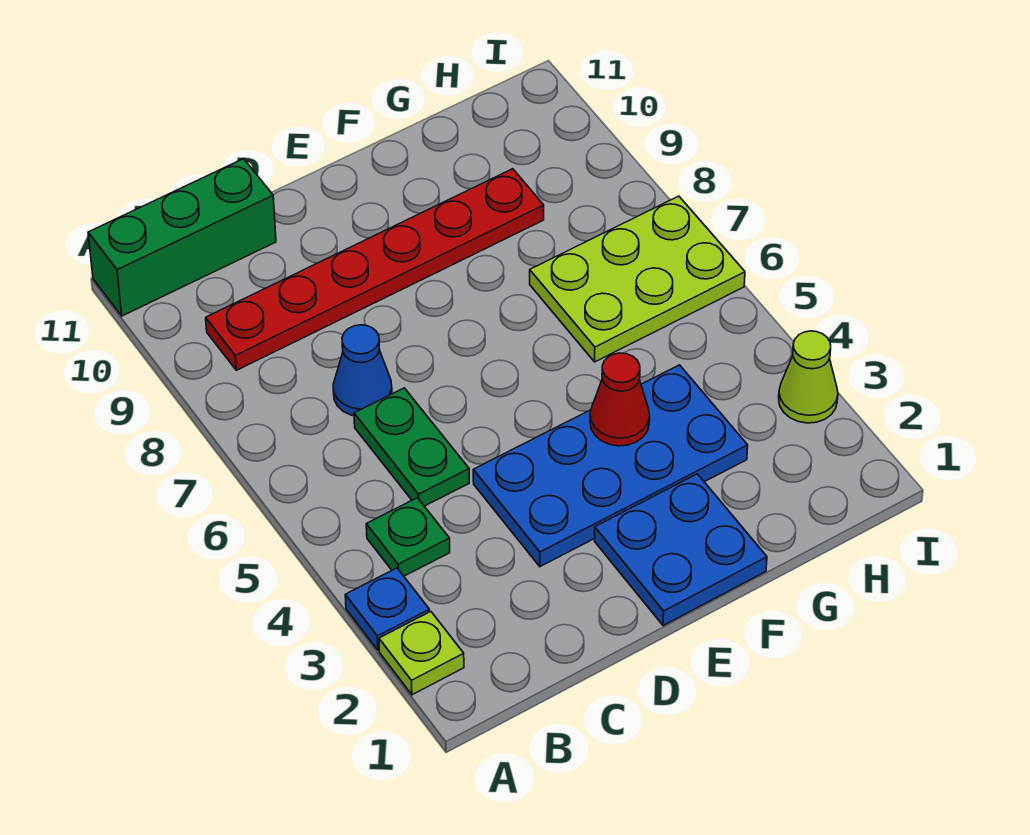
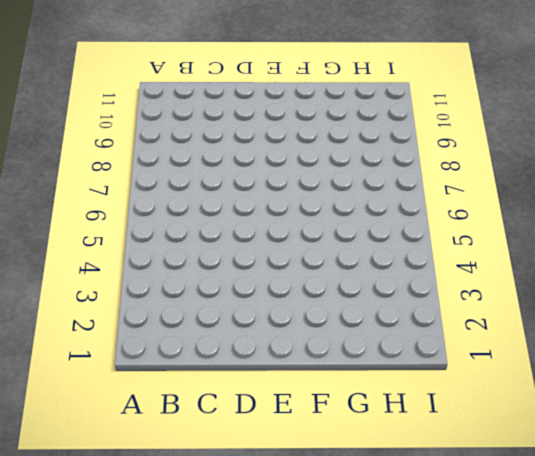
none -> lime plate A2 level 1
none -> blue plate A3 level 1
none -> green brick A11:C11 level 1

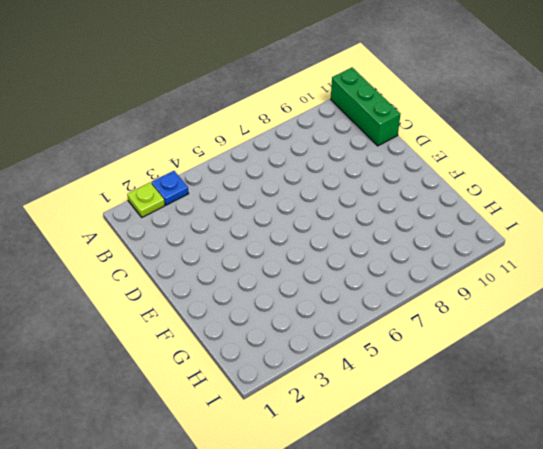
none -> green plate B4 level 1
none -> red plate B9:G9 level 1
none -> green plate C5:C6 level 1

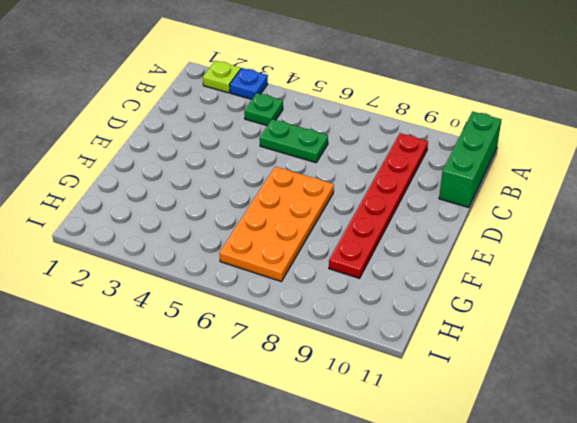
orange plate E6:H7 level 1 -> lime plate G6:I7 level 1
none -> blue cone C7 level 1
none -> blue plate D3:G4 level 1
none -> blue plate E1:F2 level 1

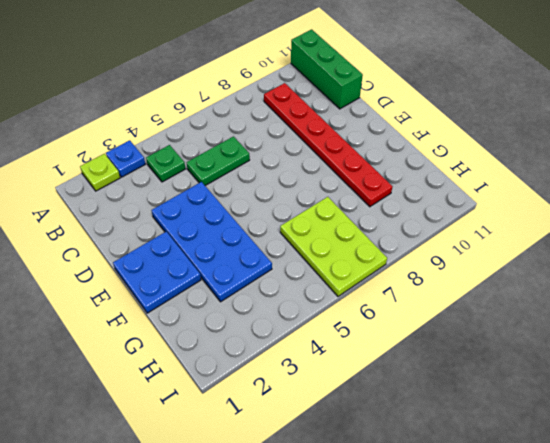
none -> blue cone C7 level 1
none -> lime cone I3 level 1
none -> red cone F4 level 2

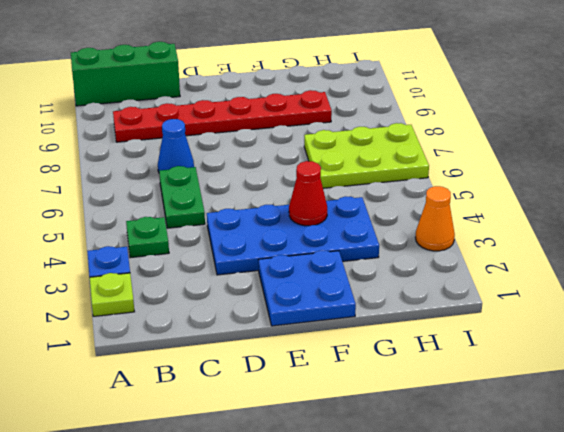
orange cone I3 level 1 -> lime cone I3 level 1

